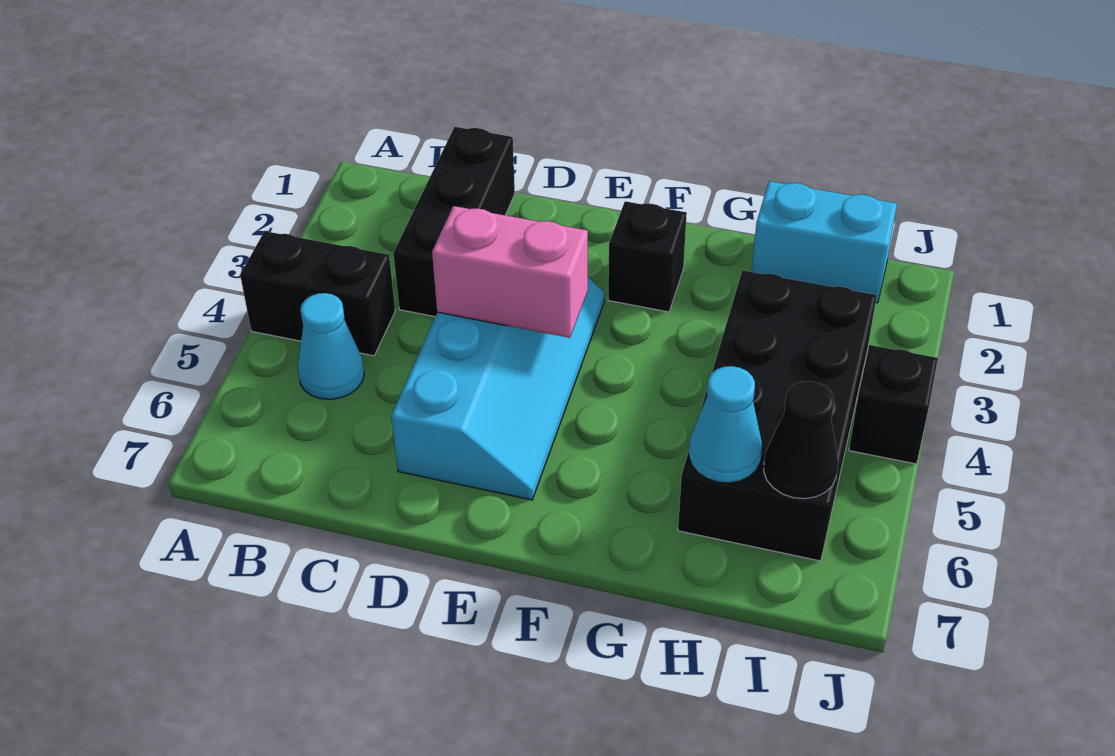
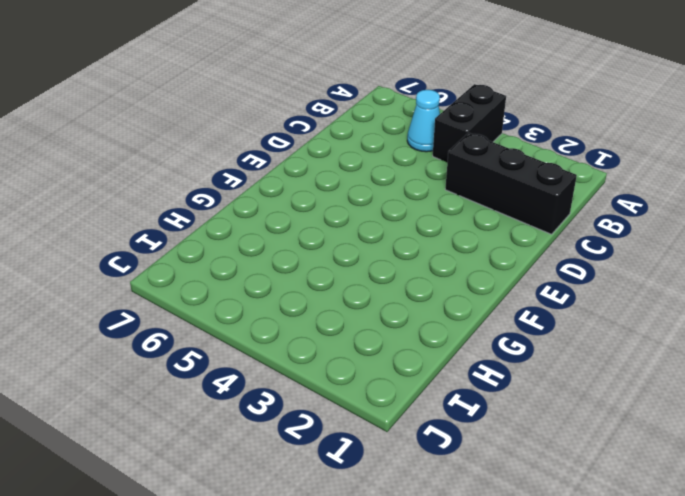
none -> cyan slope D3:E6 level 1 top D
none -> black brick F2 level 1

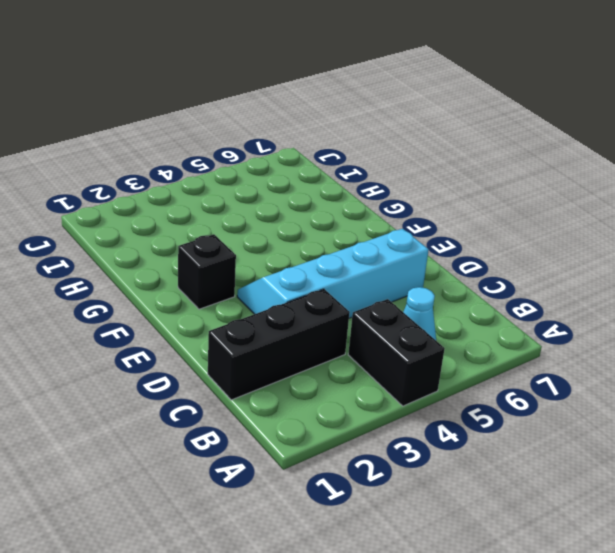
none -> cyan brick H1:I1 level 1
none -> black brick H3:I6 level 1

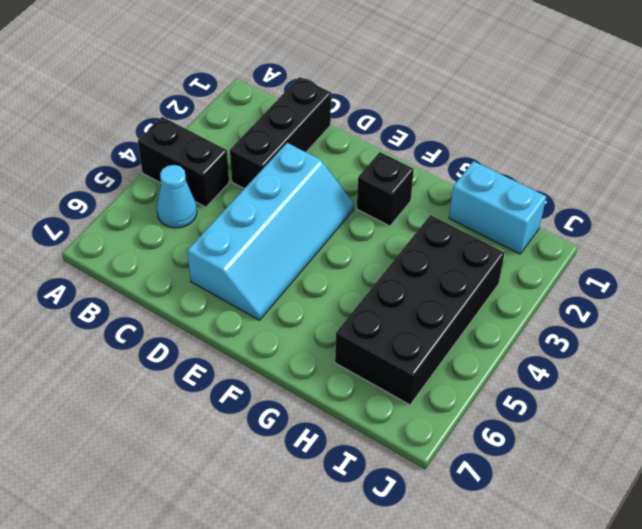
none -> black brick J4 level 1
none -> pink brick D4:E4 level 2

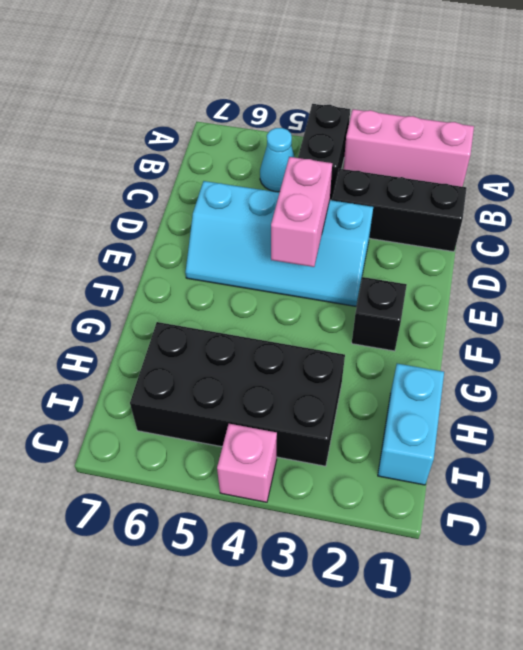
pink brick A1:A3 level 1 -> none
pink brick J4 level 1 -> black brick J4 level 1
none -> cyan cone H6 level 2
none -> black cone I6 level 2

